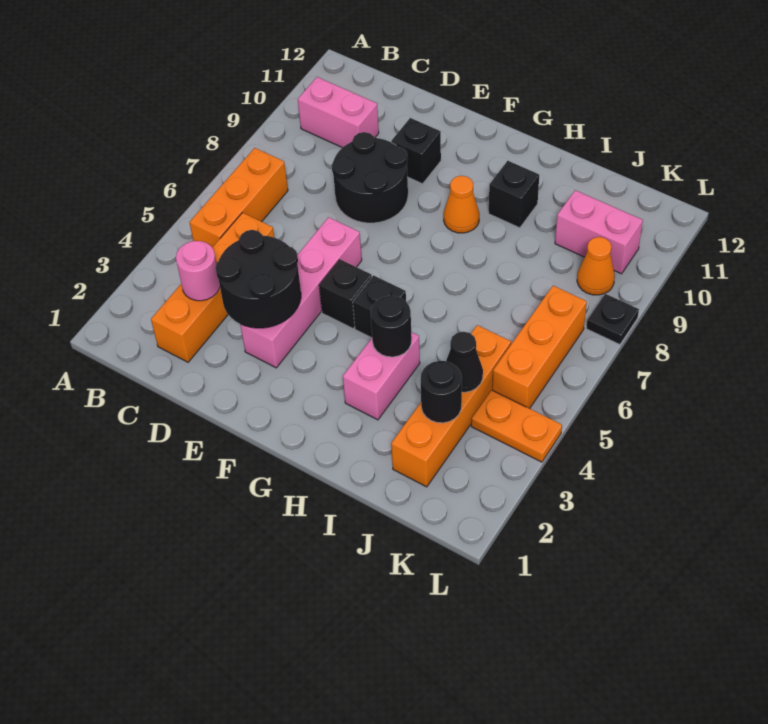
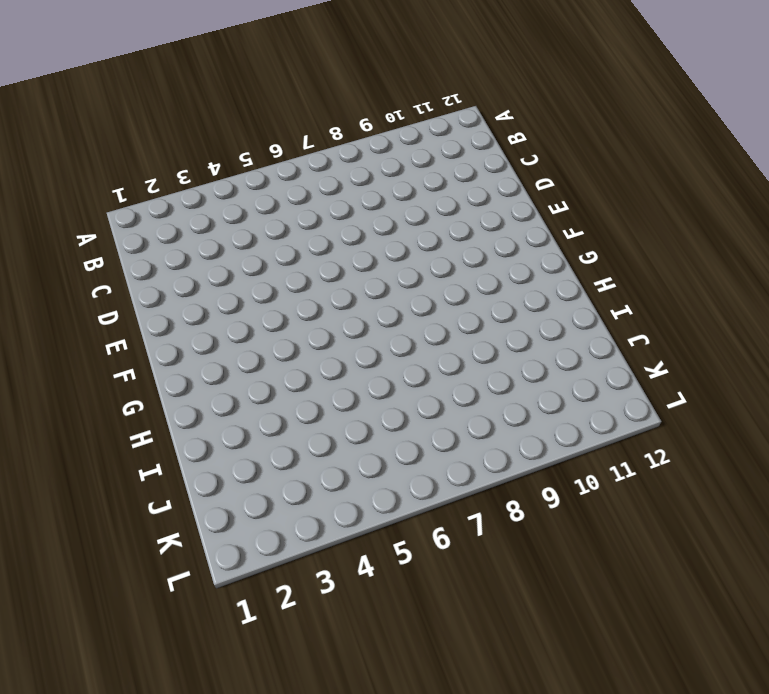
none -> orange brick B5:B7 level 1
none -> pink brick B10:C10 level 1
none -> orange brick C2:C5 level 1

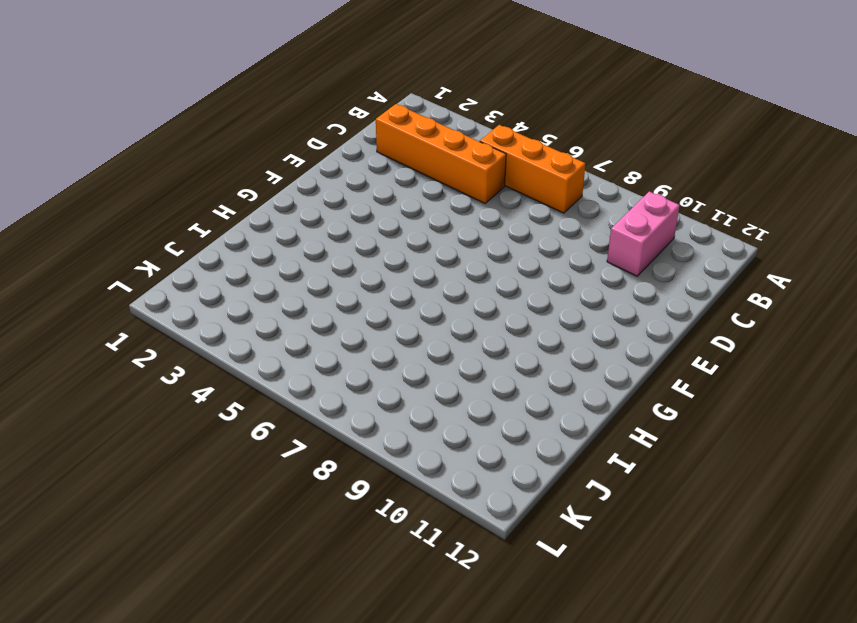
none -> black round brick D8:E9 level 1
none -> pink brick E3:E6 level 1
none -> black brick E10 level 1

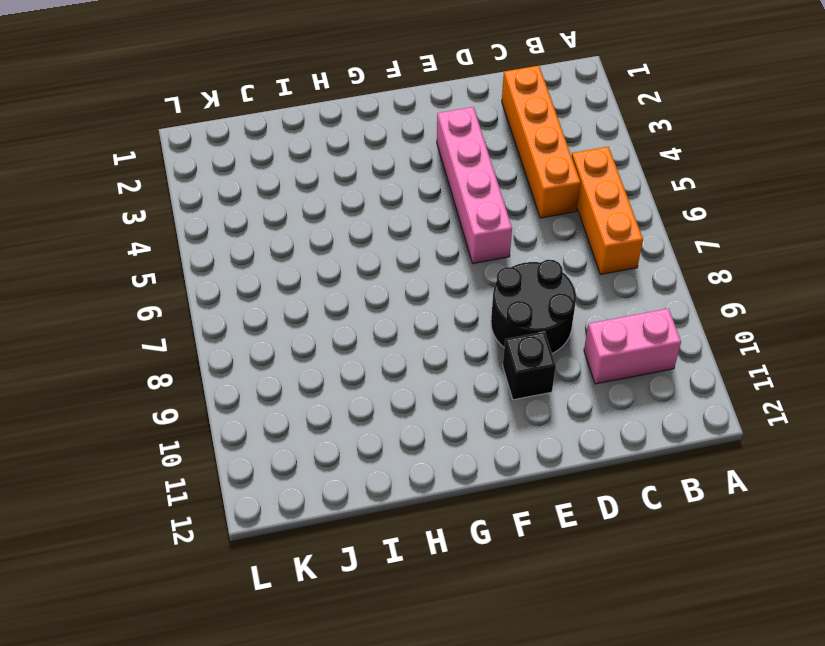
none -> black brick F5 level 1
none -> black brick G5 level 1
none -> orange cone G9 level 1

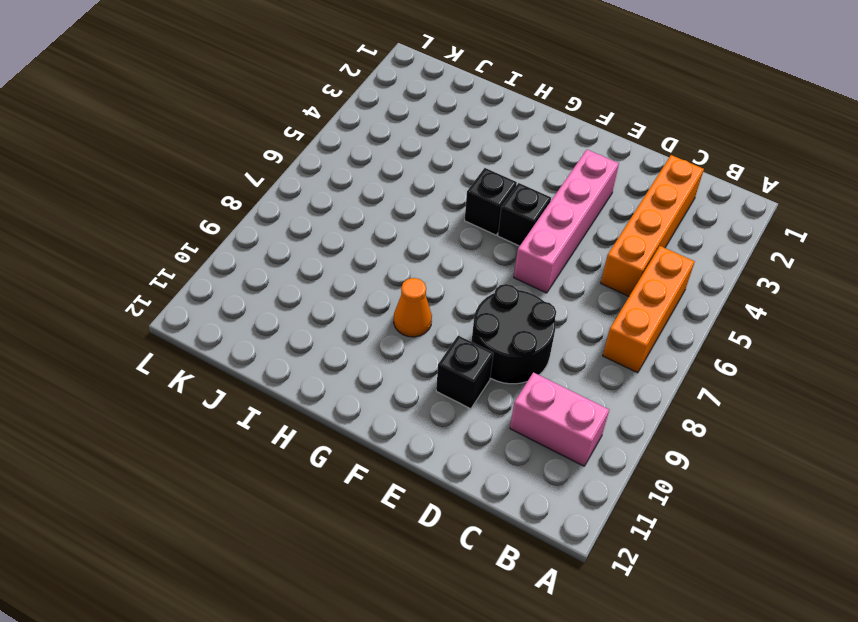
none -> pink brick H3:H4 level 1
none -> black brick H10 level 1
none -> orange brick J2:J5 level 1

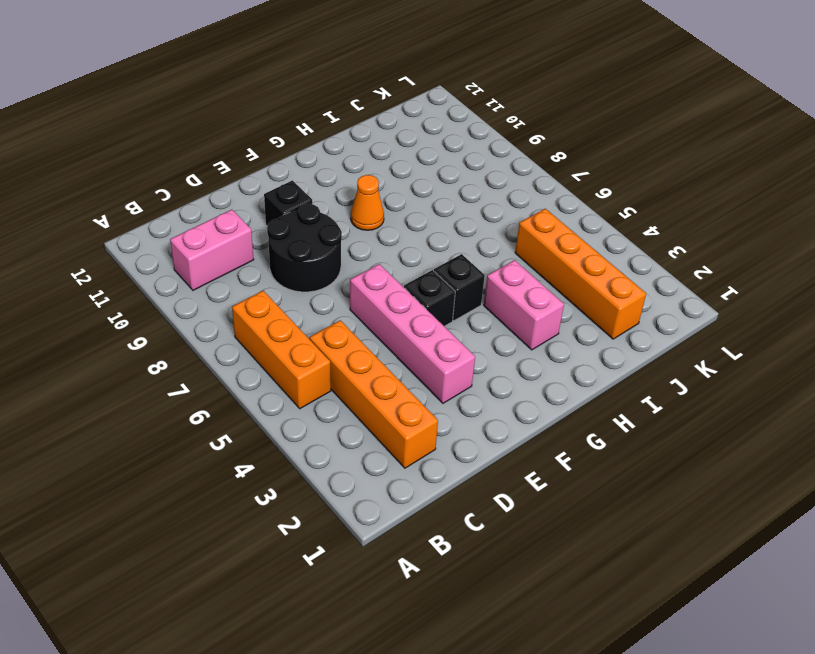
none -> black brick H10 level 1
none -> pink brick J10:K10 level 1
none -> orange plate K4:L4 level 1

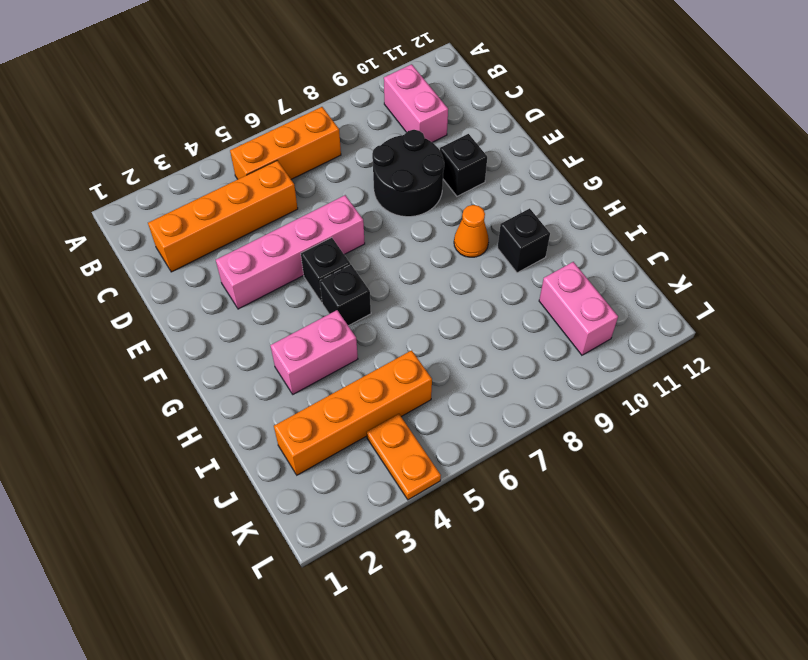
none -> orange brick K5:K7 level 1
none -> orange cone K9 level 1
none -> black plate L8 level 1

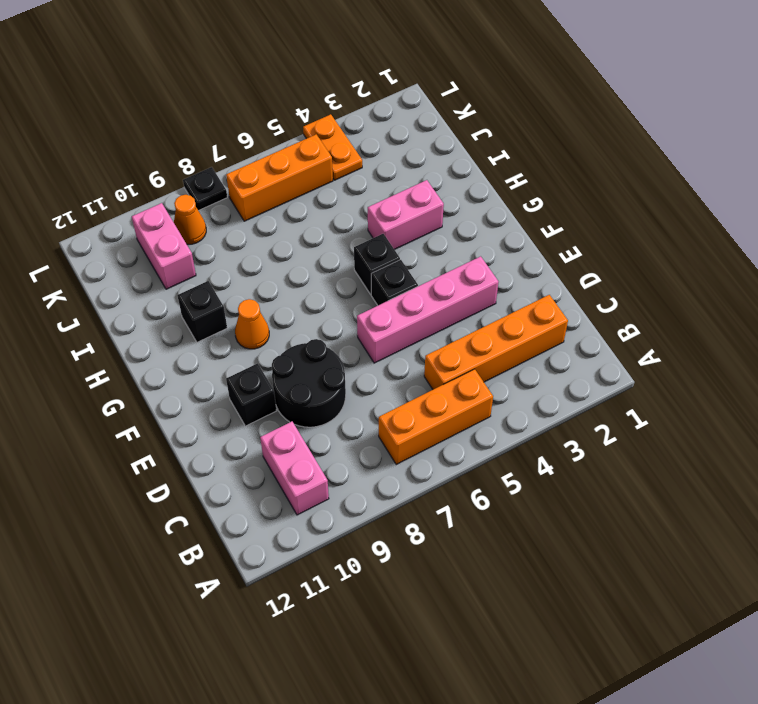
none -> orange brick J2:J5 level 1
none -> pink round brick C3 level 2
none -> black round brick D3:E4 level 2

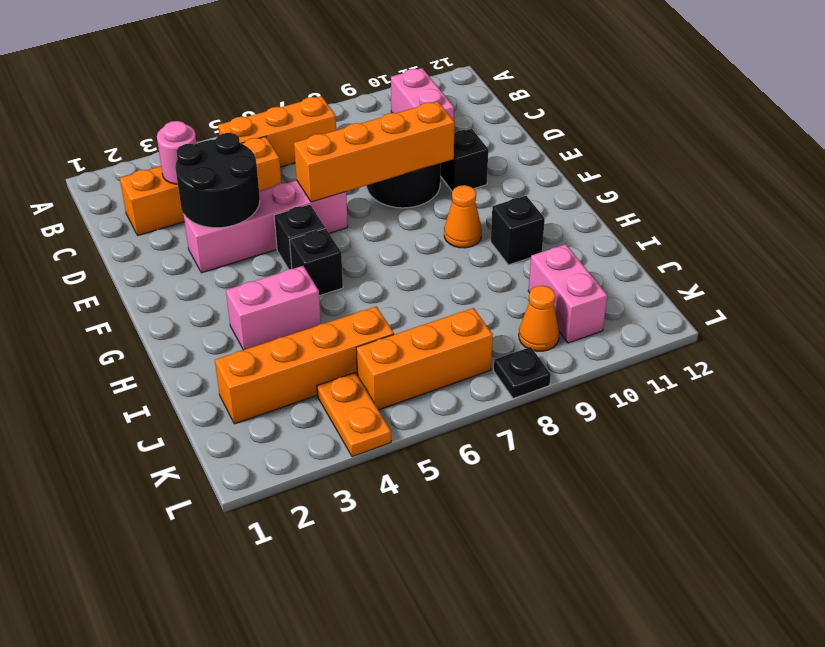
orange brick E6:E9 level 2 -> none
none -> black round brick H4 level 2
none -> black round brick J3 level 2
none -> black cone J4 level 2

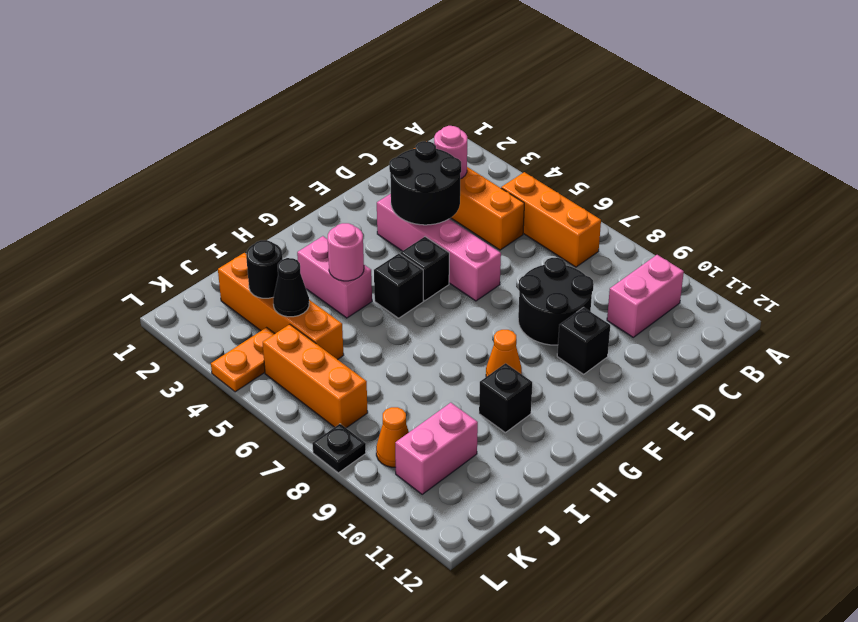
pink round brick H4 level 2 -> black round brick H4 level 2

